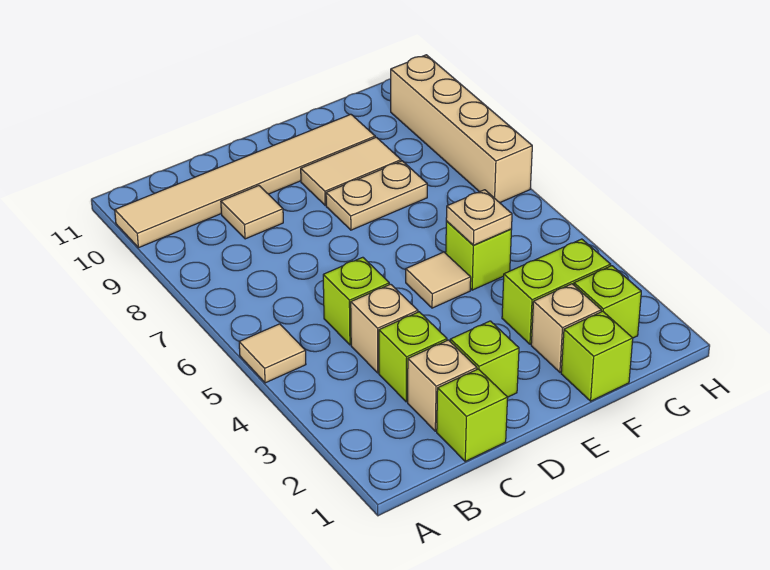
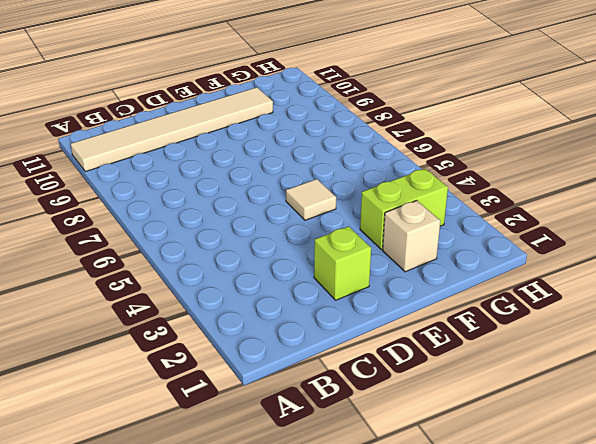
none -> tan tile A5 level 1
none -> lime brick C1 level 1
none -> tan brick C2 level 1

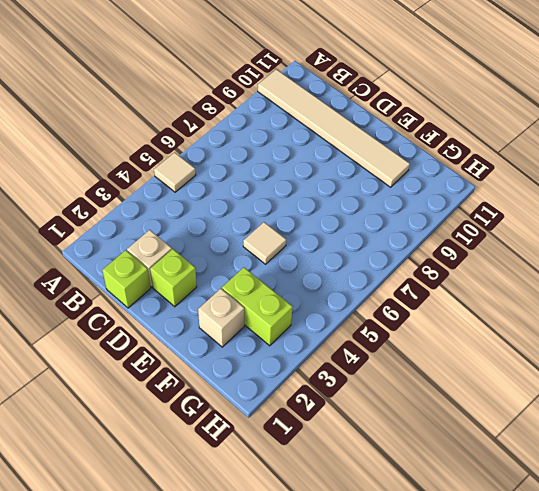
none -> lime brick C3 level 1
none -> tan brick C4 level 1
none -> lime brick C5 level 1

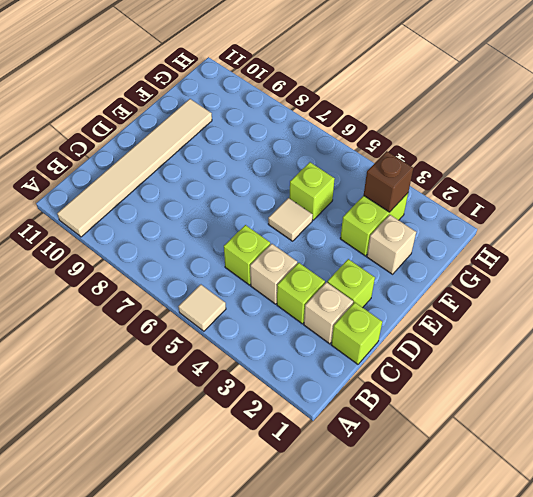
brown brick G3 level 2 -> none
none -> tan tile C9 level 1
none -> tan plate E8:F8 level 1
none -> tan tile E9:F9 level 1

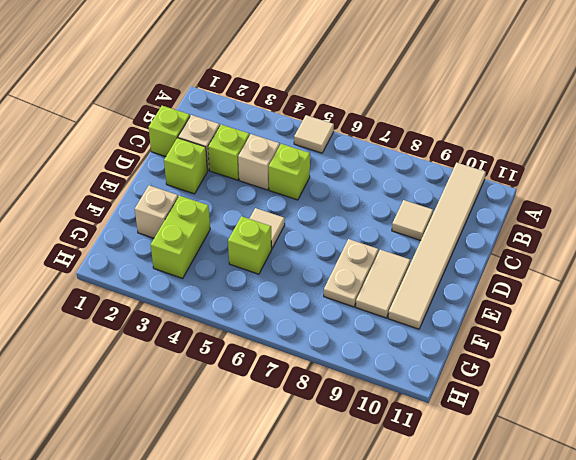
none -> lime brick F1 level 1
none -> lime brick G2 level 1
none -> tan brick H7:H10 level 1

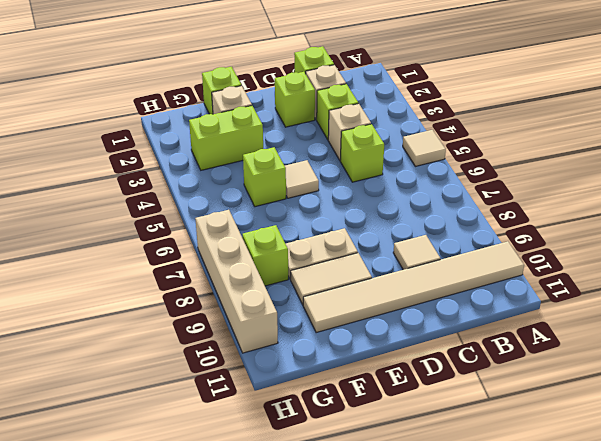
lime brick G8 level 1 -> lime brick G2 level 1
none -> tan plate F5 level 2

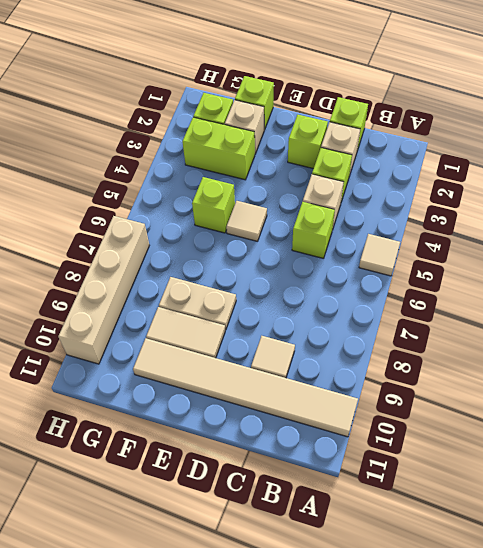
none -> tan plate F5 level 2

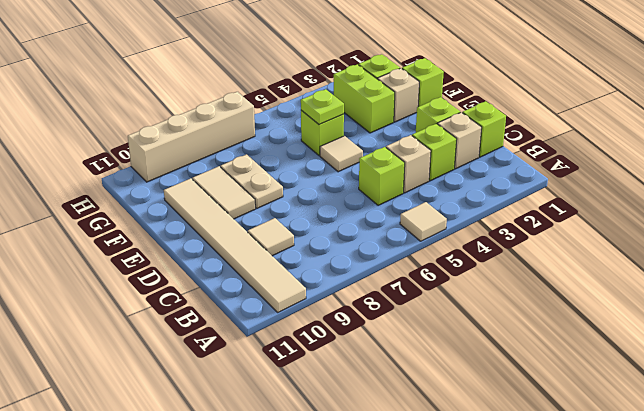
lime plate F5 level 2 -> tan plate F5 level 2

